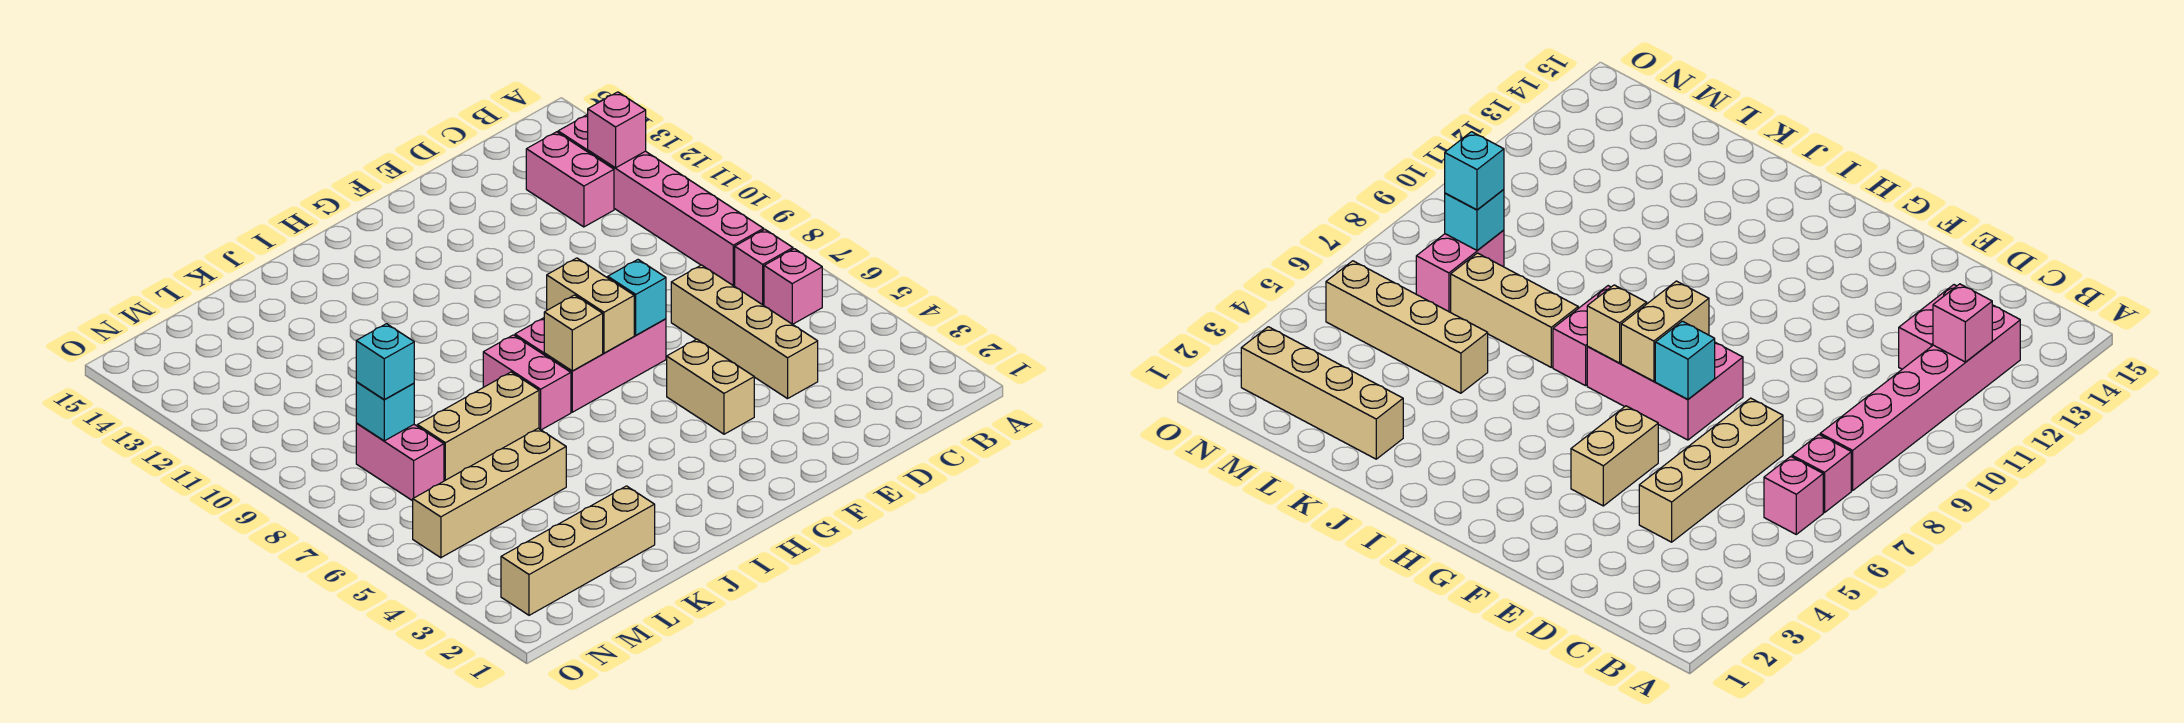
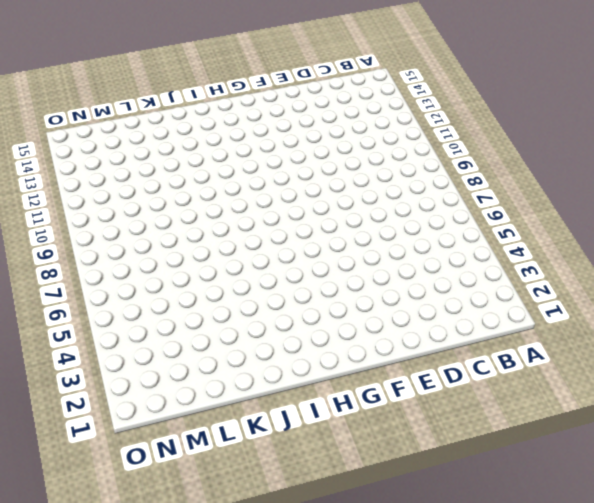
none -> pink brick B6 level 1
none -> pink brick B7 level 1
none -> pink brick B8:B13 level 1

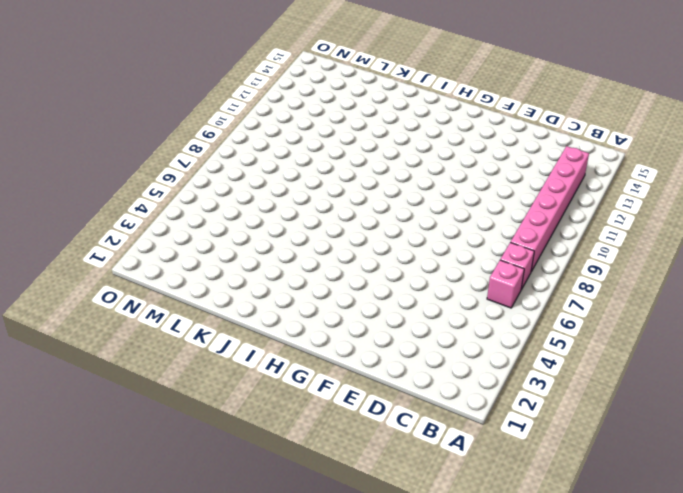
none -> pink brick C12:C13 level 1
none -> tan brick D4:D7 level 1
none -> tan brick F4:F5 level 1

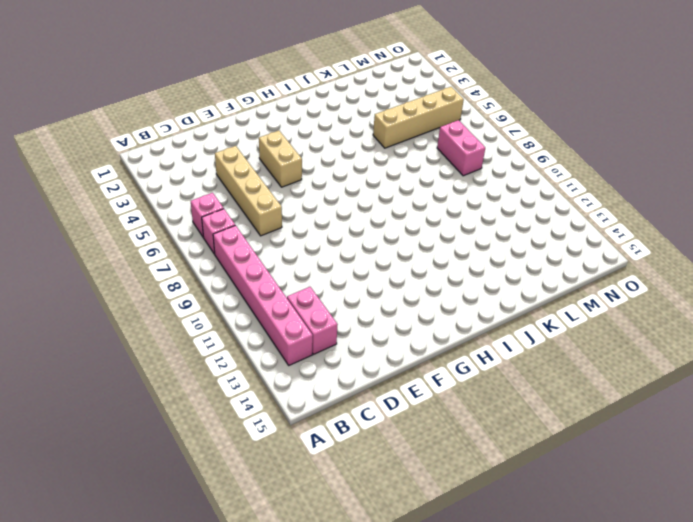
none -> pink brick F7:H8 level 1
none -> pink brick I7:I8 level 1
none -> tan brick J7:L7 level 1

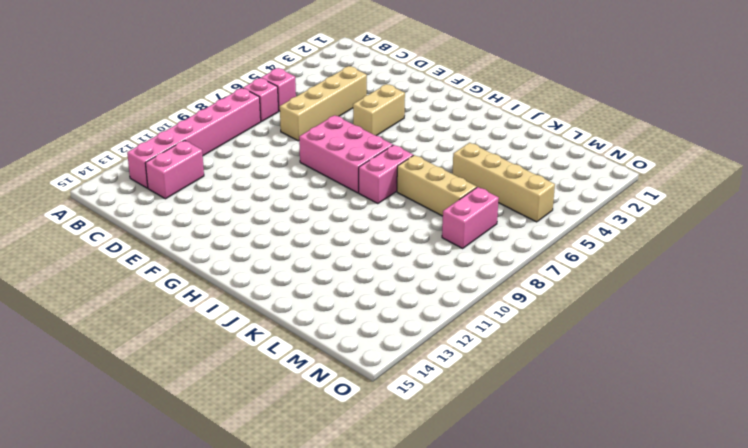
none -> tan brick K2:N2 level 1
none -> pink brick B12 level 2
none -> cyan brick F7 level 2

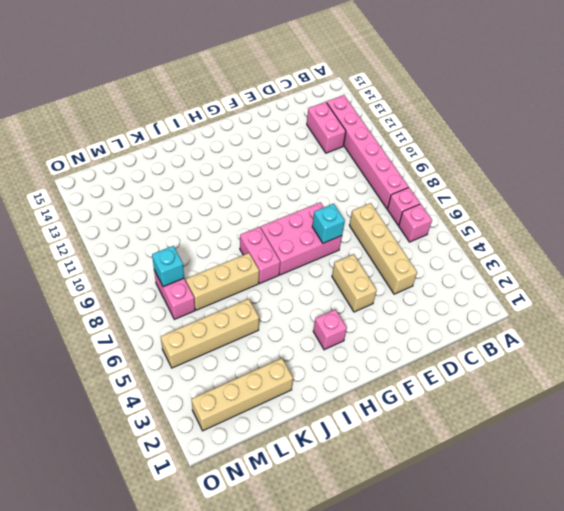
pink brick H3 level 1 -> pink brick B12 level 2
none -> tan brick G7:G8 level 2
none -> tan brick H7 level 2
none -> cyan brick M8 level 3

